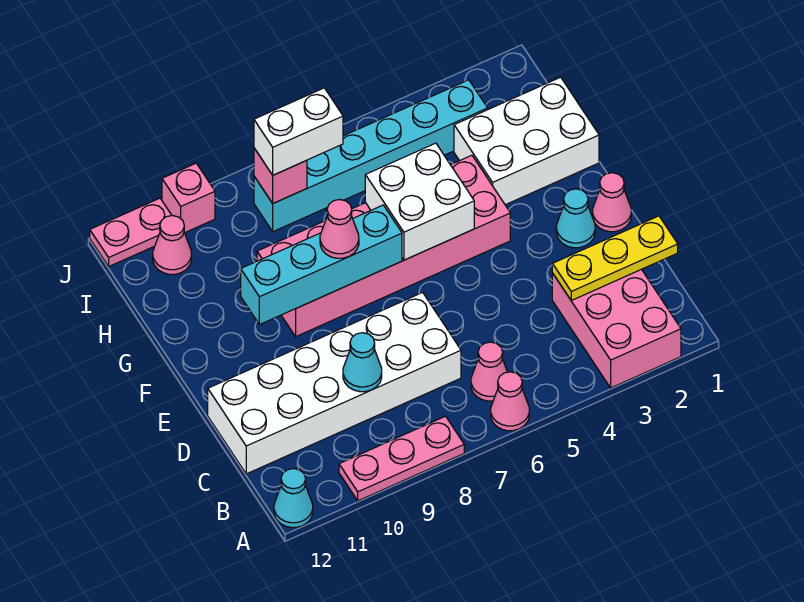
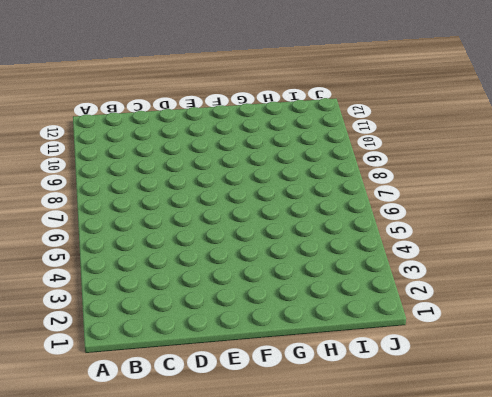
none -> pink brick A2:C3 level 1
none -> pink cone A6 level 1
none -> pink plate A8:A10 level 1

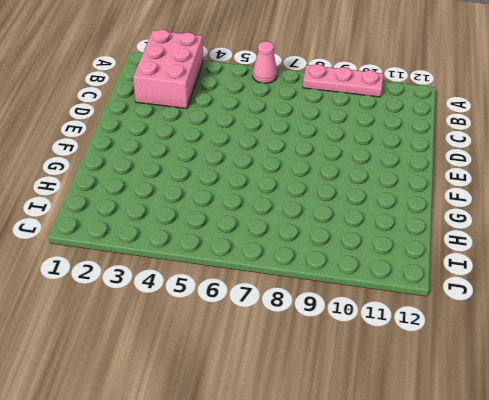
none -> cyan cone A12 level 1
none -> pink cone B6 level 1
none -> white brick C7:D12 level 1

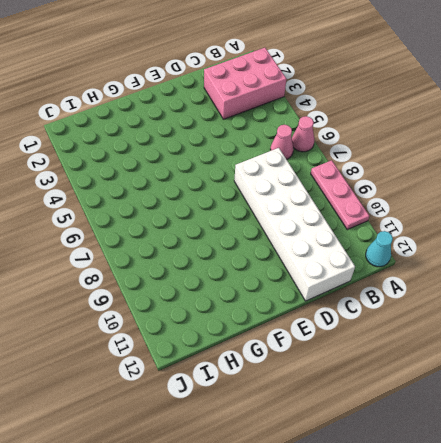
none -> pink cone E1 level 1
none -> cyan cone E2 level 1
none -> pink brick F4:G9 level 1

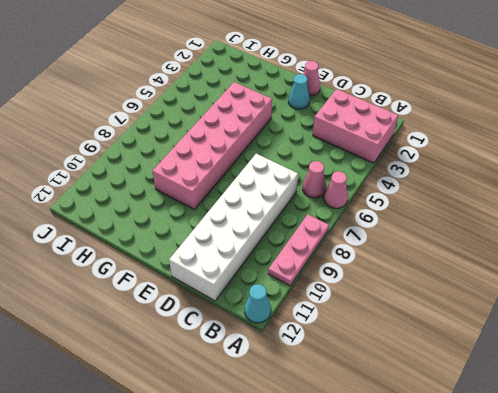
none -> white brick G1:H3 level 1
none -> cyan brick I3:I8 level 1
none -> pink cone I11 level 1

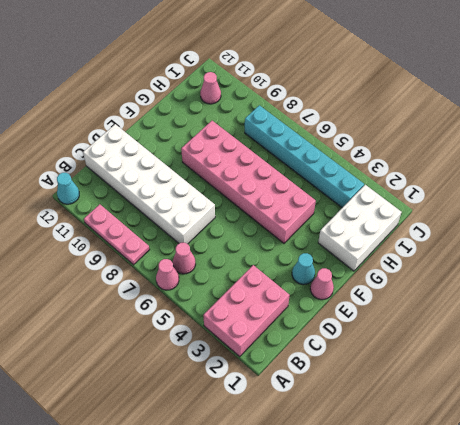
white brick G1:I2 level 1 -> white brick G1:H3 level 1
none -> pink brick J10 level 1
none -> pink plate J11:J12 level 1
none -> yellow plate C1:C3 level 2

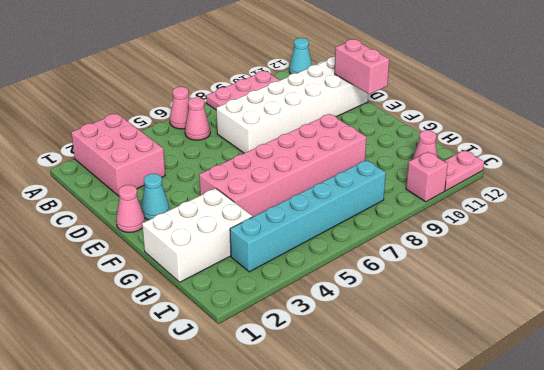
pink brick D12:E12 level 2 -> none
none -> yellow plate C1:C3 level 2
none -> cyan cone C9 level 2
none -> white brick F5:G6 level 2

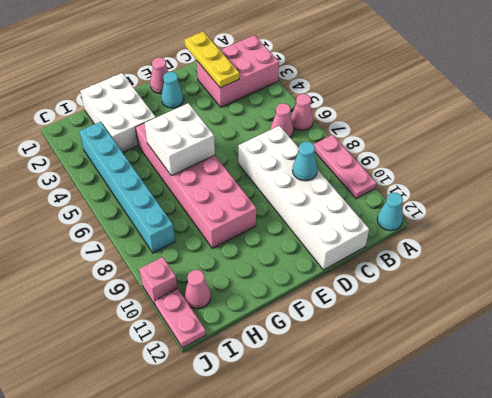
none -> cyan brick F7:F10 level 2
none -> pink brick I8 level 2
none -> pink cone F8 level 3

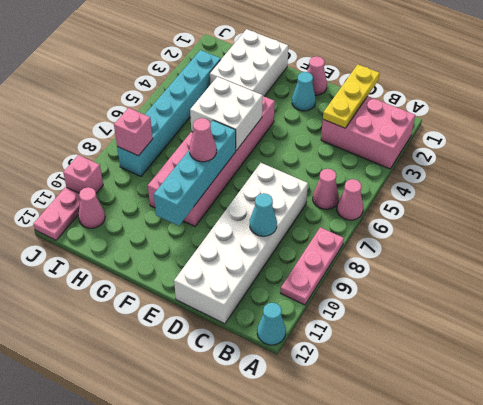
none -> white brick I7:I8 level 3

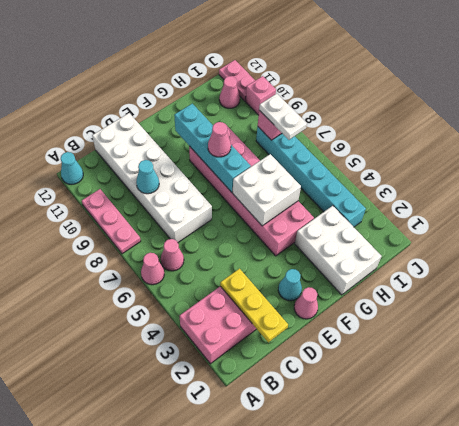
white plate I7:I8 level 3 -> white brick I7:I8 level 3

